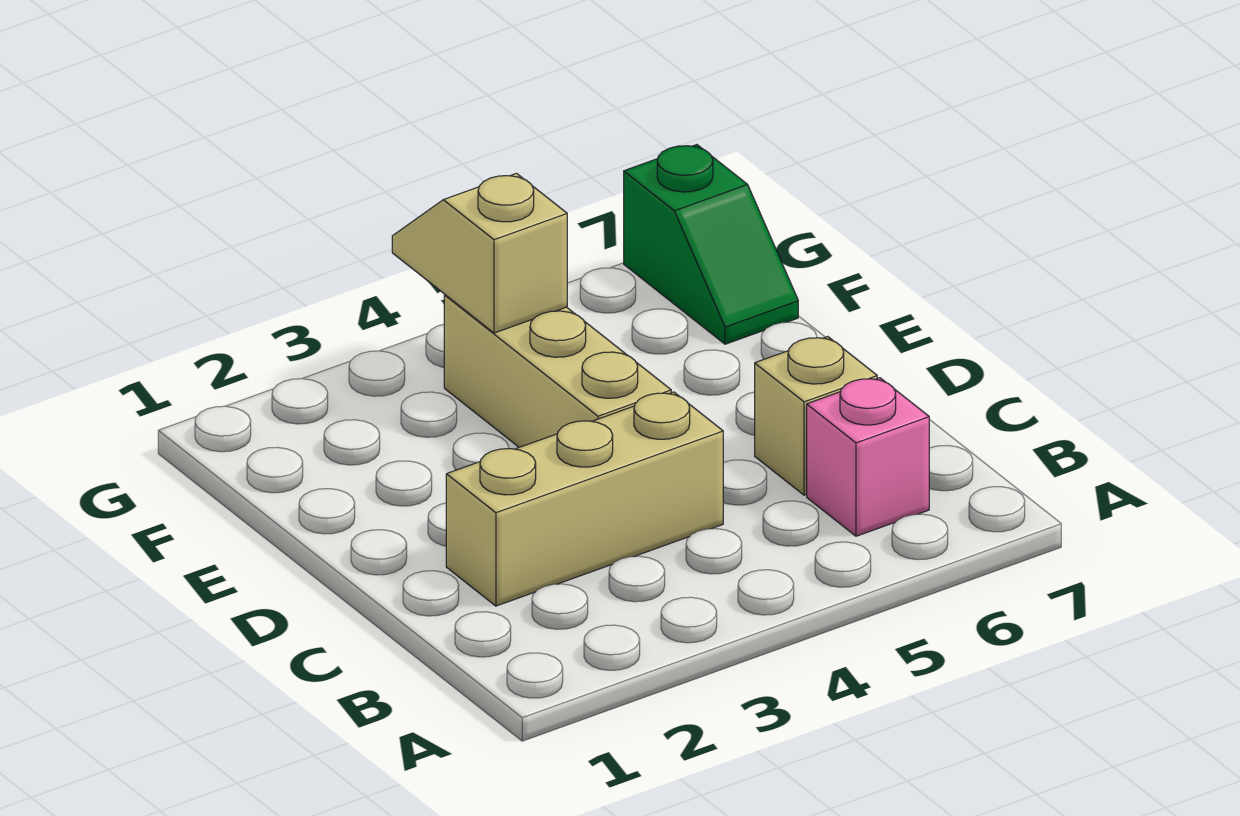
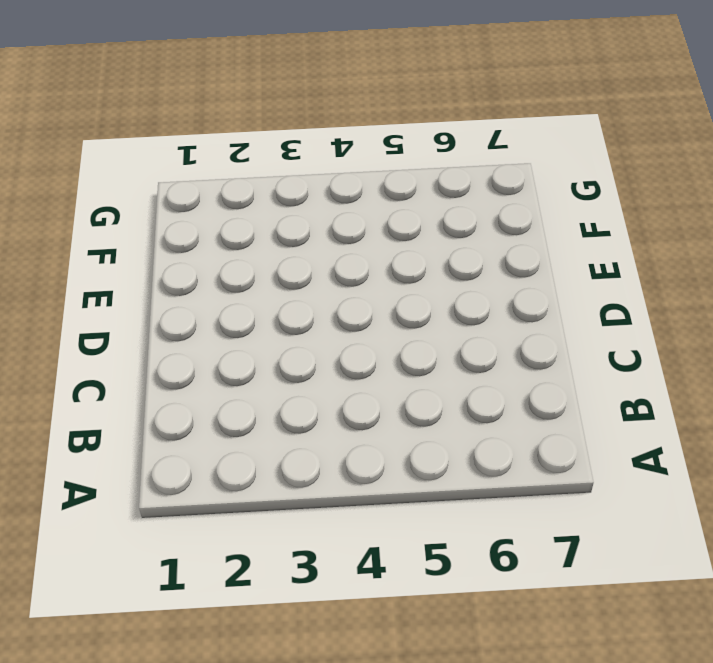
none -> pink brick B6 level 1
none -> tan brick C2:C4 level 1

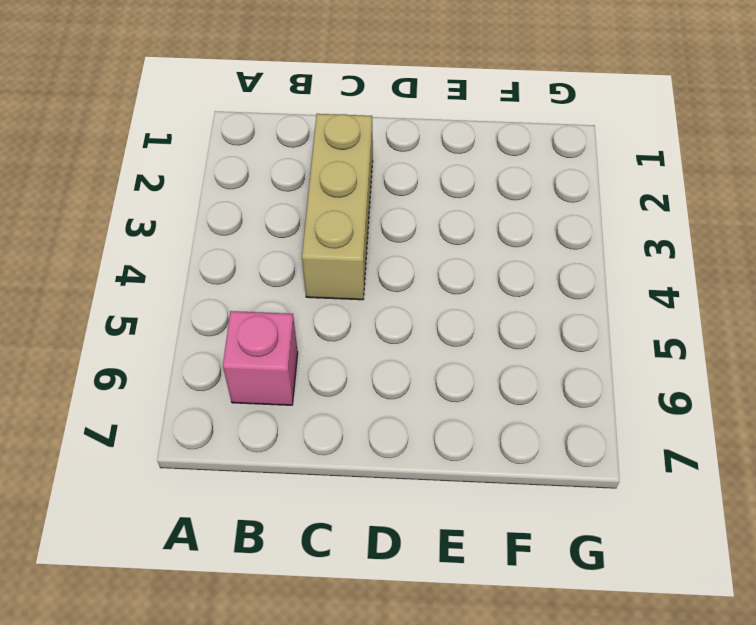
none -> tan brick C6 level 1
none -> tan brick D4:F4 level 1

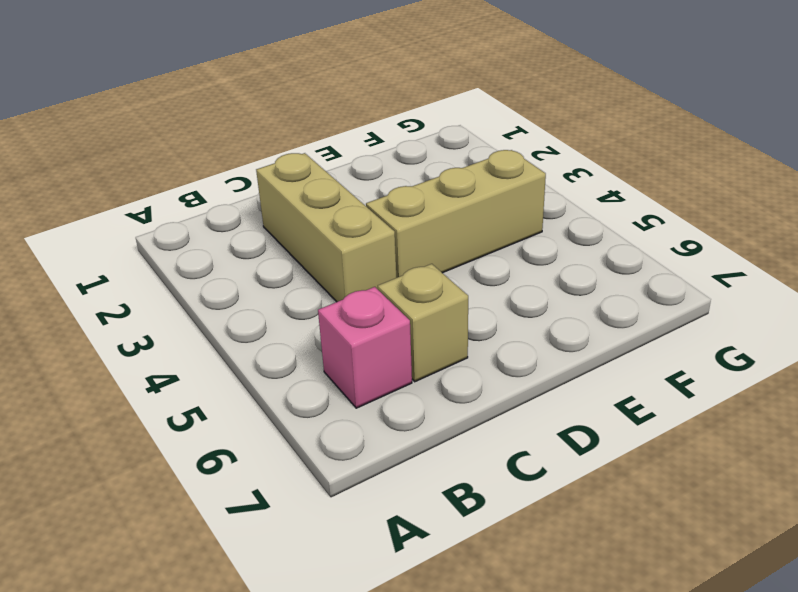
none -> green slope F7:G7 level 1 top G
none -> tan slope F4:G4 level 2 top F

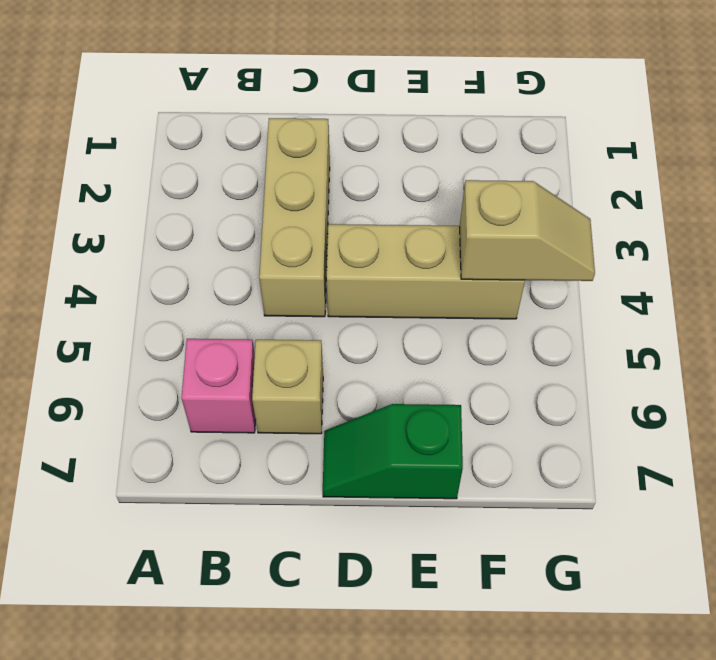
green slope D7:E7 level 1 top E -> green slope F7:G7 level 1 top G

